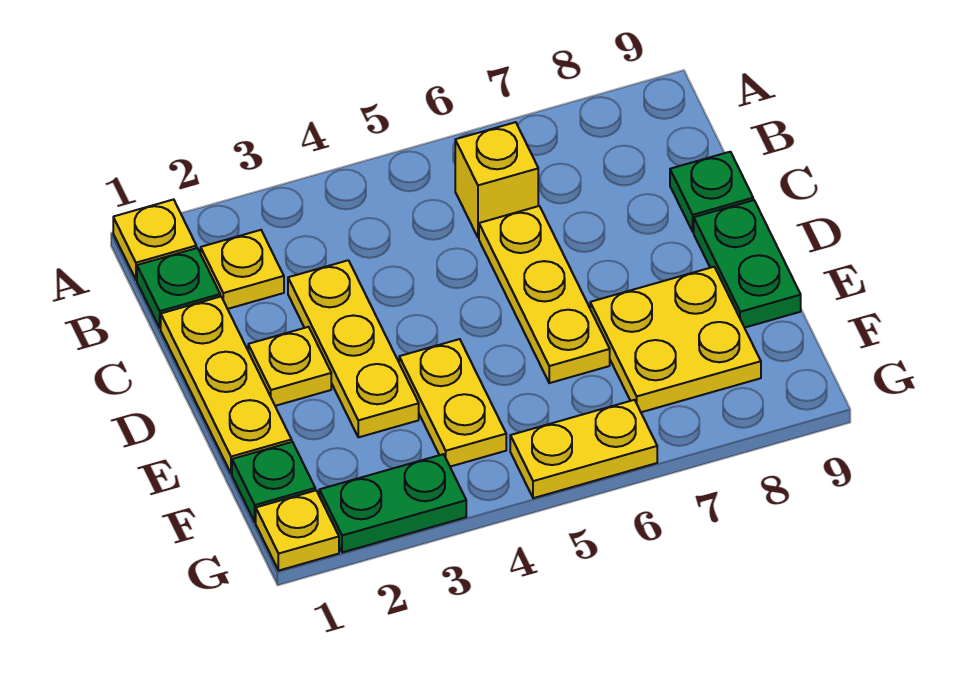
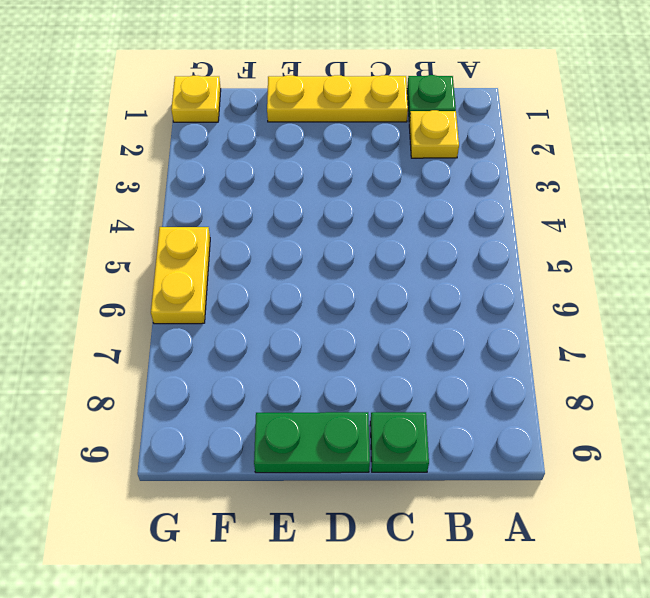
none -> yellow plate A1 level 1
none -> yellow brick B6 level 1
none -> yellow plate C3:E3 level 1

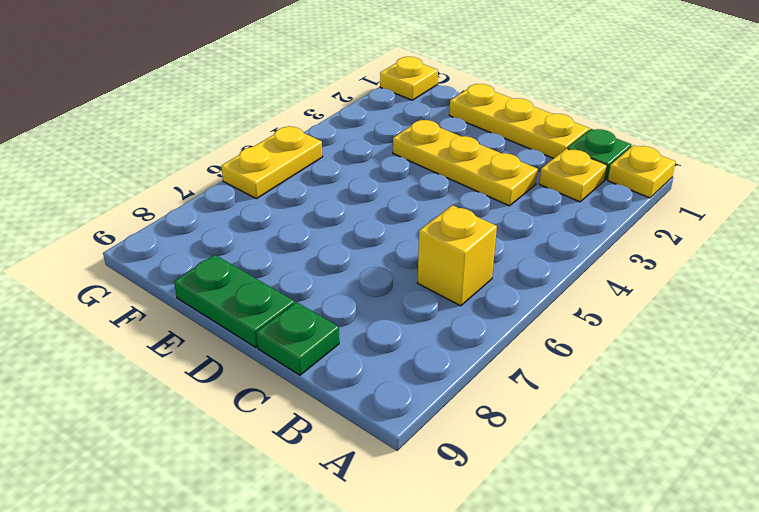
none -> yellow plate C6:E6 level 1
none -> yellow plate D2 level 1
none -> yellow plate E4:F4 level 1

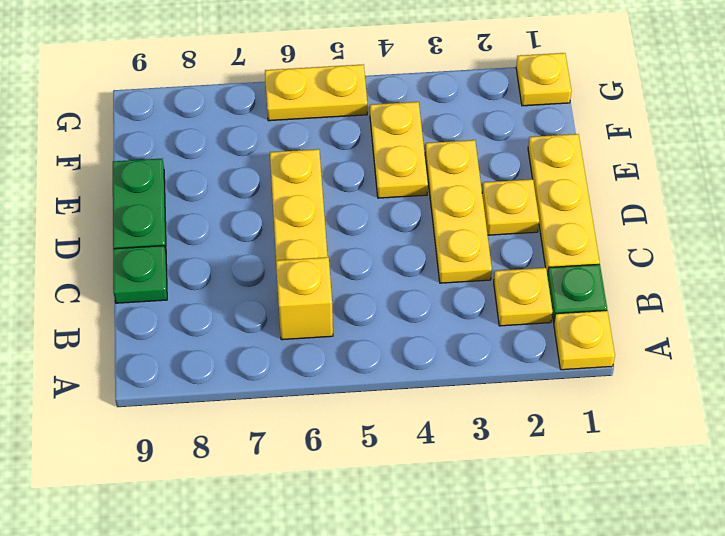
none -> yellow plate E7:F8 level 1
none -> green plate F1 level 1
none -> green plate G2:G3 level 1

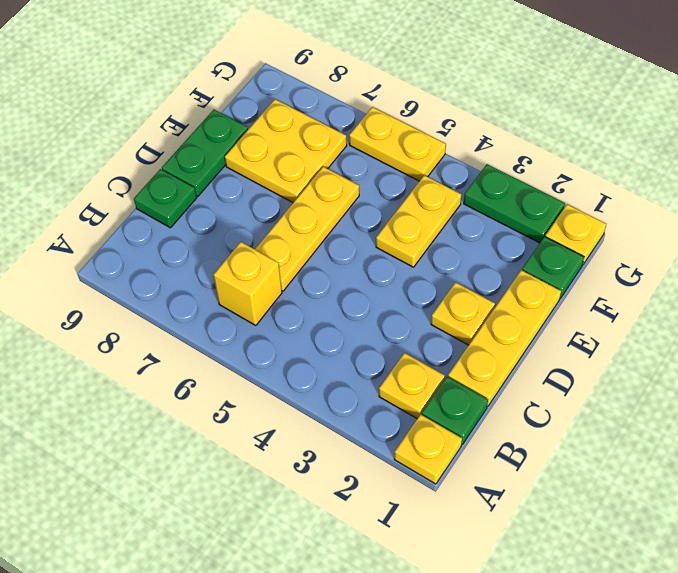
none -> yellow plate C3:E3 level 1

